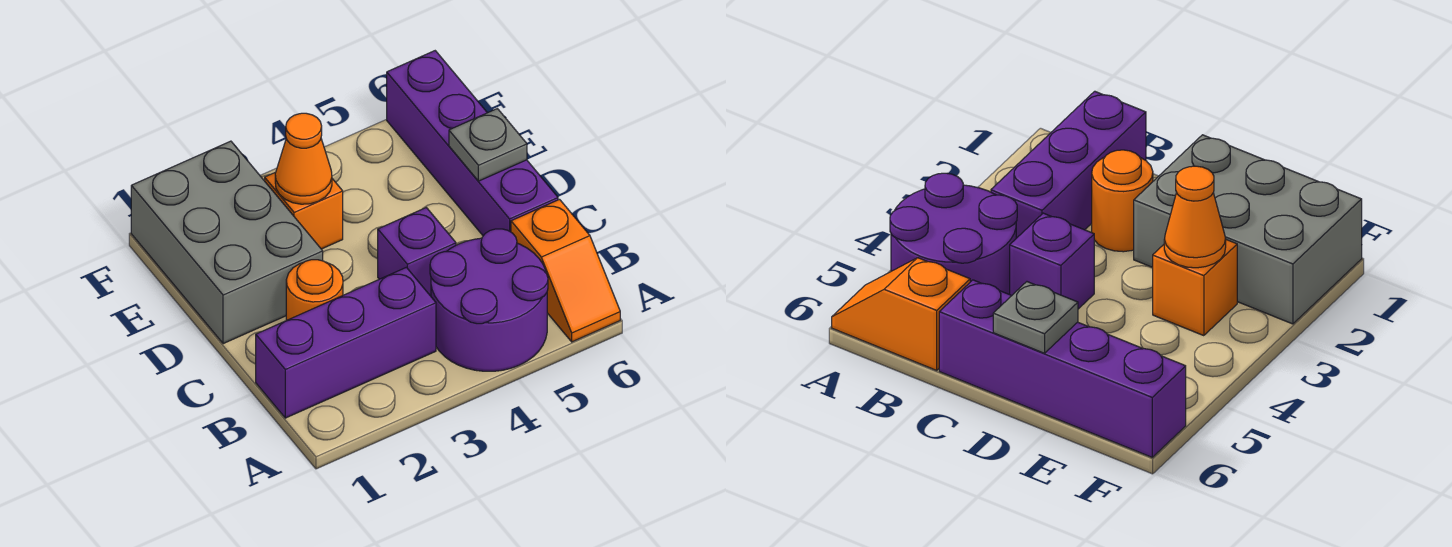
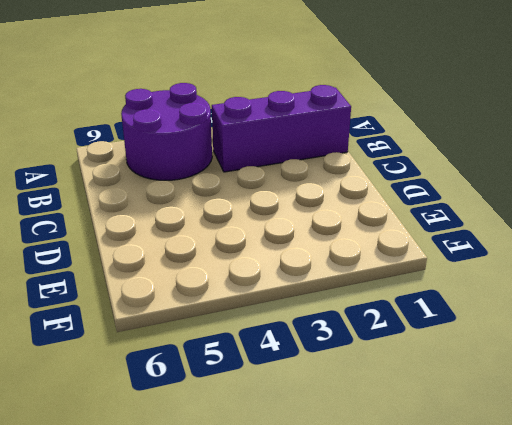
none -> orange slope A6:B6 level 1 top B
none -> orange round brick C2 level 1

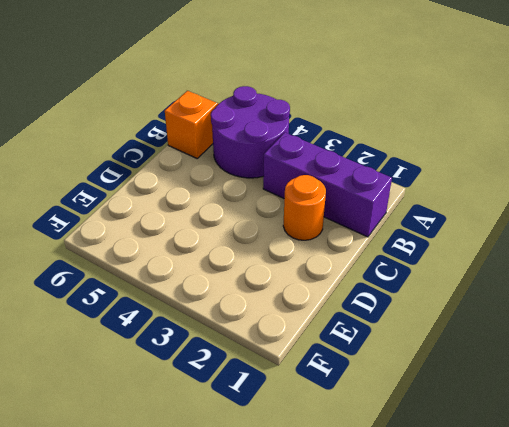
none -> purple brick C4 level 1
none -> purple brick C6:F6 level 1

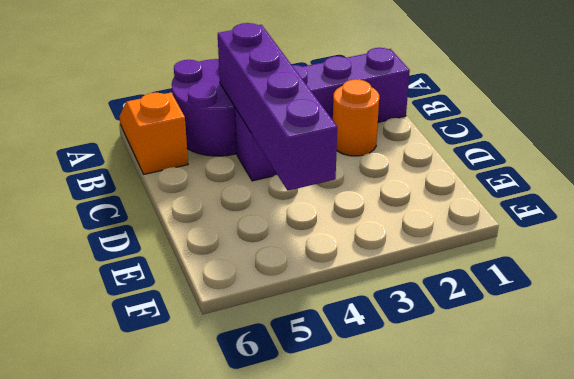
purple brick B4:E4 level 2 -> purple brick C6:F6 level 1
none -> grey brick D1:F2 level 1
none -> orange brick E3 level 1

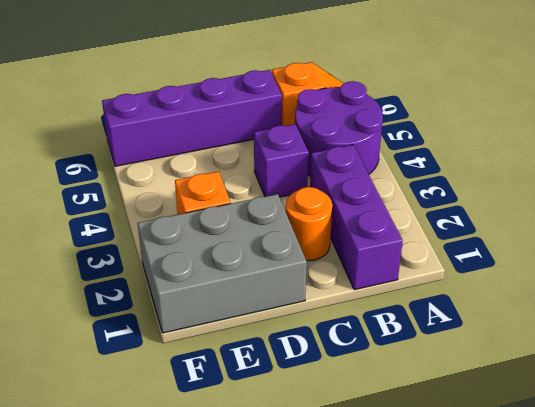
none -> grey plate D6 level 2
none -> orange cone E3 level 2

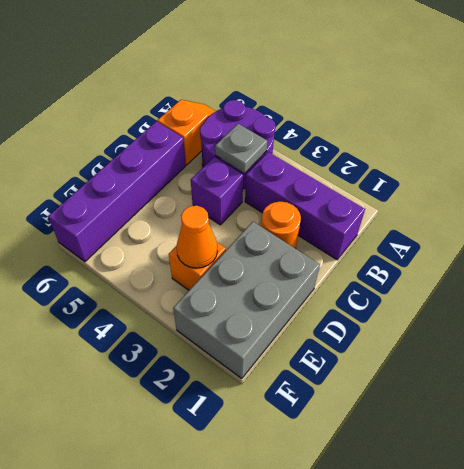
grey plate B4 level 2 -> grey plate D6 level 2

